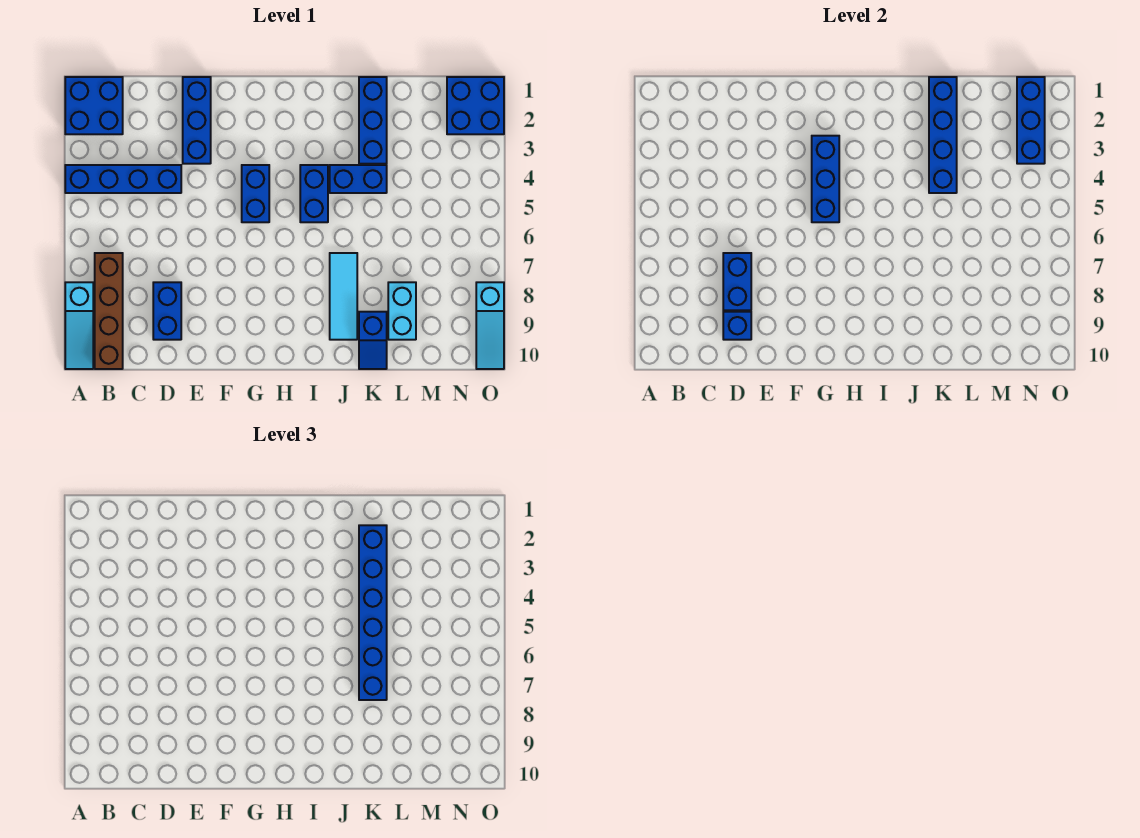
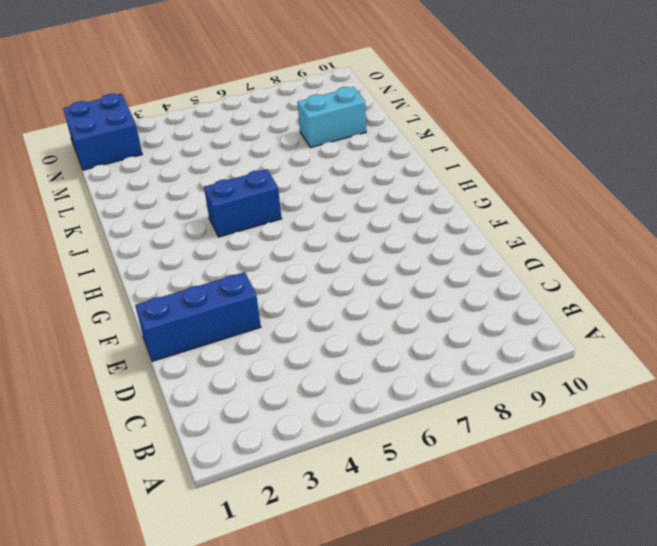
none -> blue brick A1:B2 level 1
none -> blue brick A4:D4 level 1
none -> cyan slope A8:A10 level 1 top 8

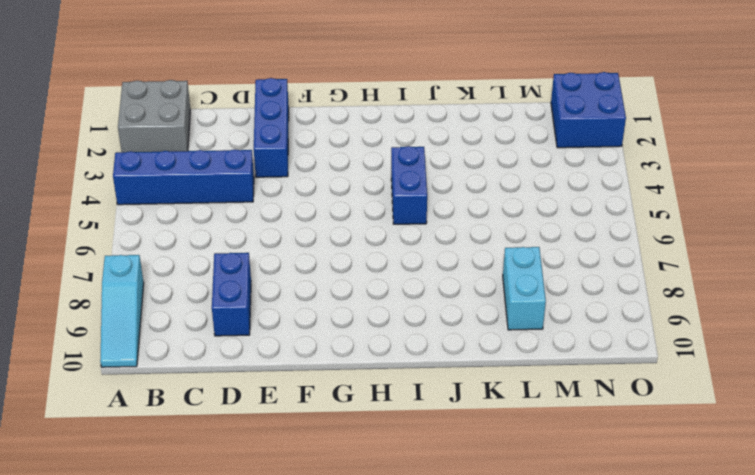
grey brick A1:B2 level 1 -> blue brick A1:B2 level 1
none -> brown brick B7:B10 level 1
none -> blue brick G4:G5 level 1
none -> blue brick J4:K4 level 1

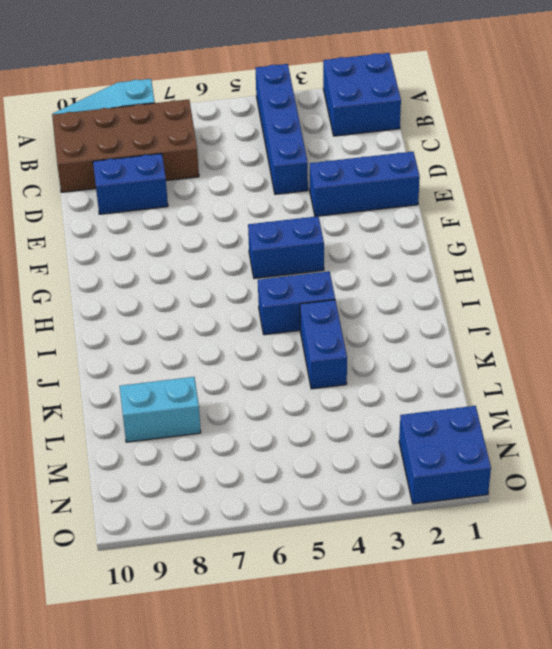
brown brick B7:C10 level 1 -> brown brick B7:B10 level 1
none -> cyan tile J7:J9 level 1
none -> blue brick K1:K3 level 1
none -> blue slope K9:K10 level 1 top 9

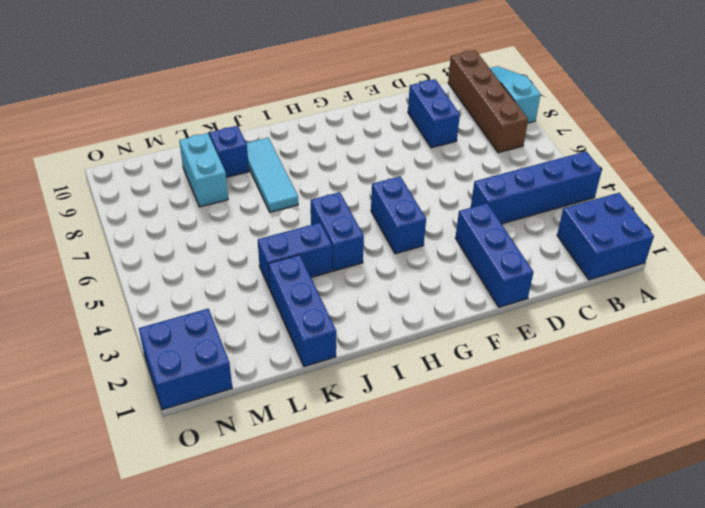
none -> cyan slope O8:O10 level 1 top 8
none -> blue brick D7:D8 level 2
none -> blue brick D9 level 2

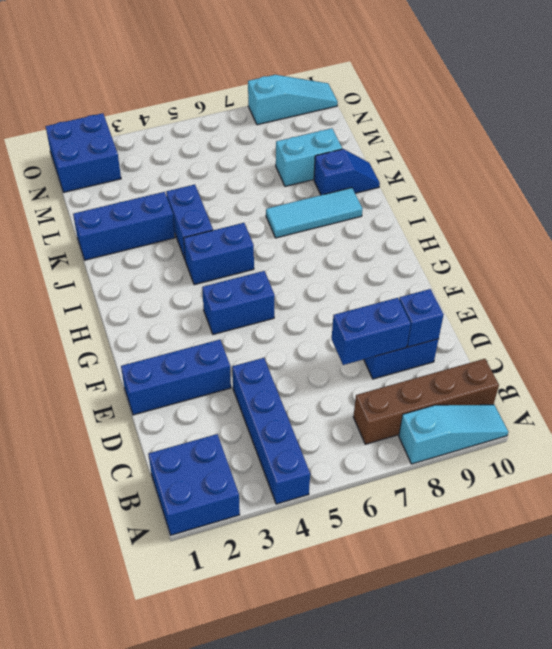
none -> blue brick G3:G5 level 2
none -> blue brick K1:K4 level 2
none -> blue brick N1:N3 level 2

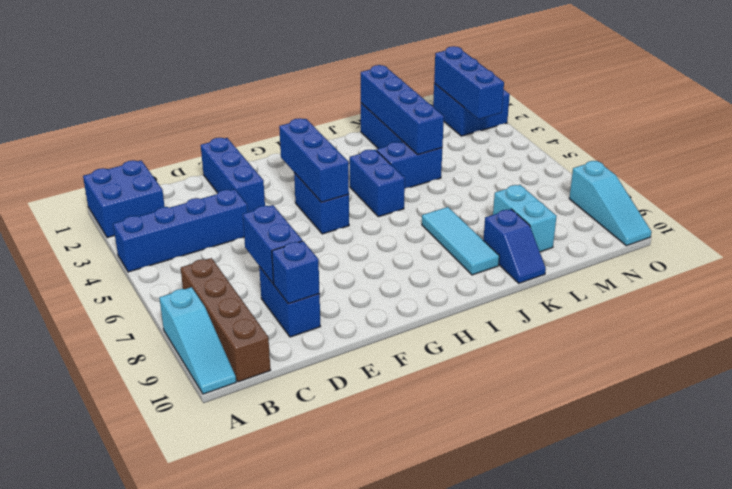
none -> blue brick K2:K7 level 3

